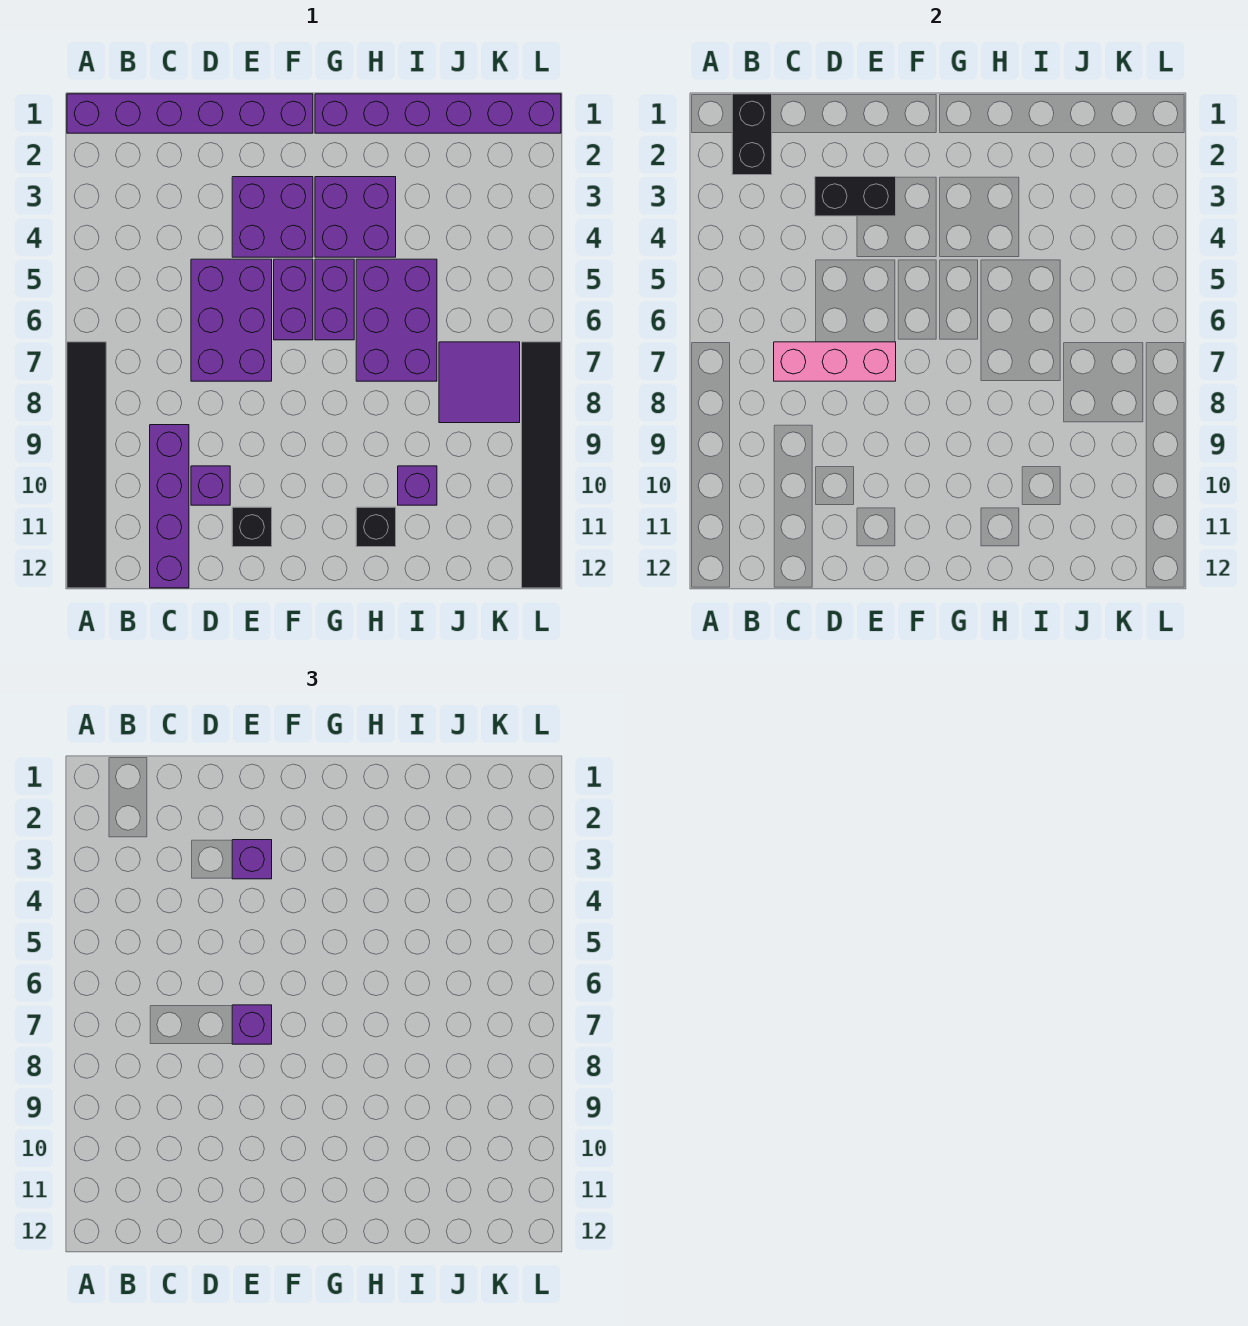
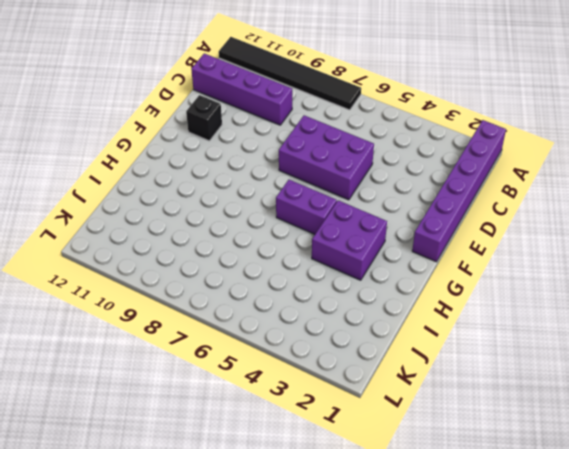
none -> purple brick D10 level 1
none -> purple brick E3:F4 level 1
none -> purple brick F5:F6 level 1

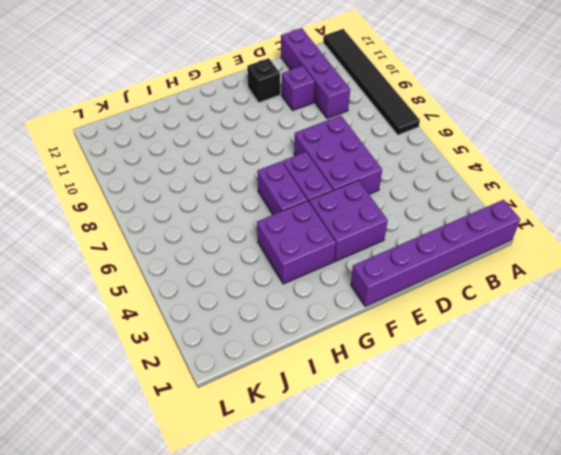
none -> purple brick G1:L1 level 1
none -> purple brick H5:I7 level 1
none -> black brick H11 level 1

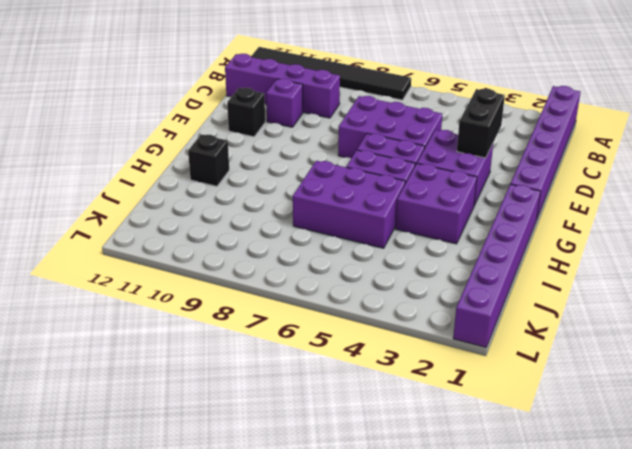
none -> purple brick I10 level 1
none -> purple tile J7:K8 level 1
none -> black tile L7:L12 level 1

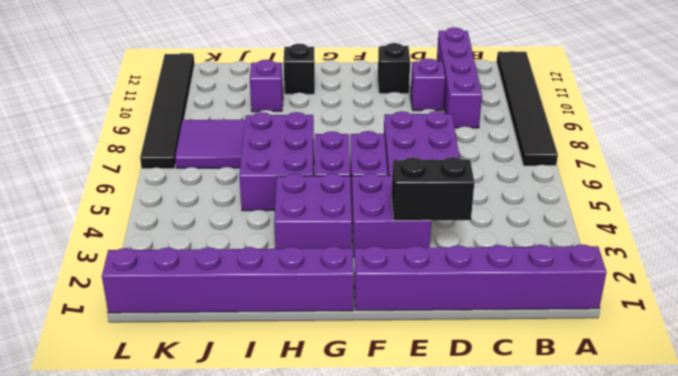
none -> black brick B1:B2 level 2
none -> pink brick C7:E7 level 2
none -> purple brick E3 level 3

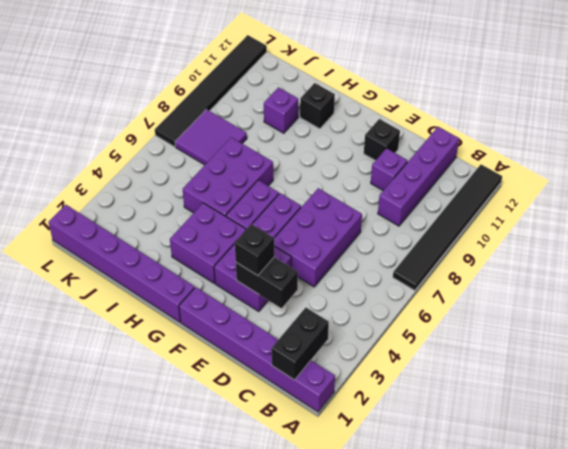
black brick E3 level 3 -> purple brick E3 level 3
none -> pink brick C7:E7 level 2
none -> purple brick E7 level 3

